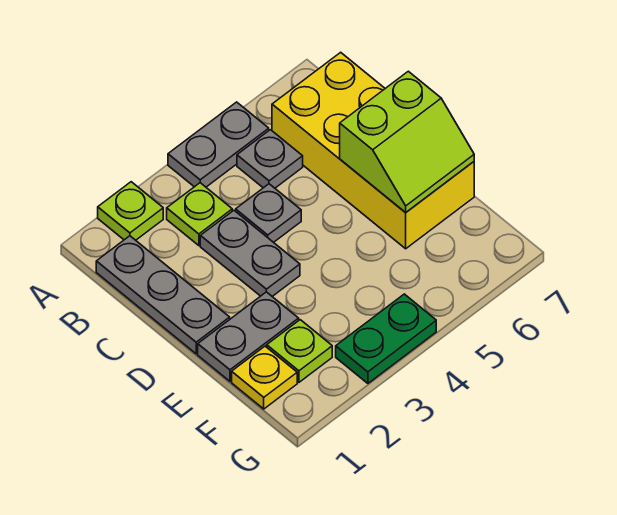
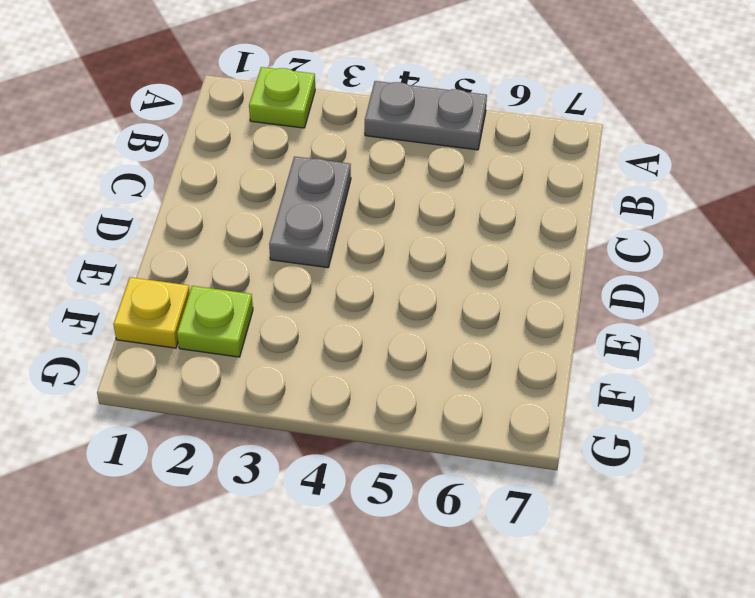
none -> grey plate B1:D1 level 1
none -> lime plate B3 level 1
none -> grey plate B5 level 1

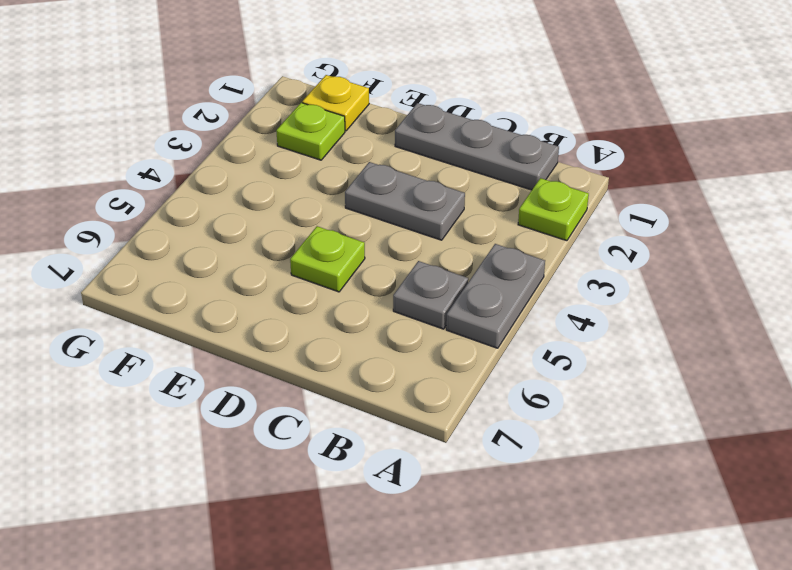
lime plate D5 level 1 -> lime plate B3 level 1
none -> yellow brick B6:E7 level 1
none -> grey plate C4 level 1
none -> grey plate E1:E2 level 1

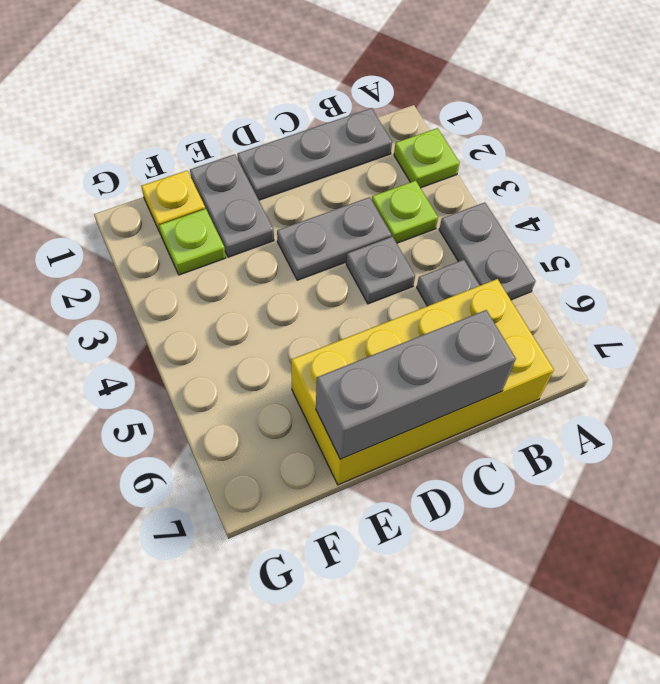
grey brick C7:E7 level 2 -> lime slope D6:E7 level 2 top D
none -> green plate G3:G4 level 1

